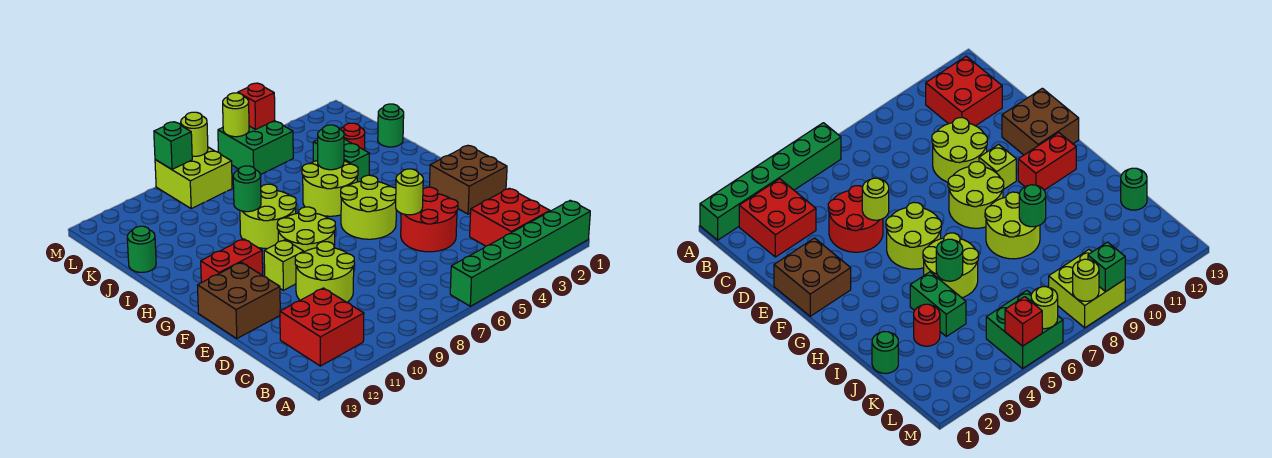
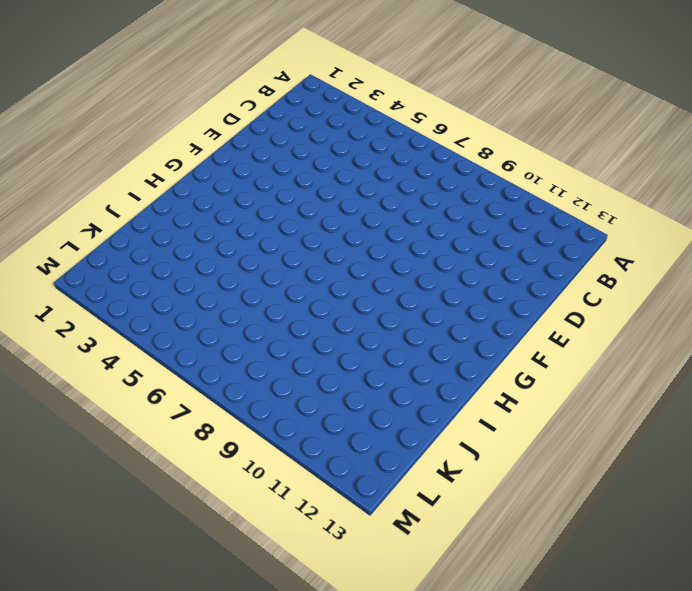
none -> green brick A1:A6 level 1
none -> red brick B2:C3 level 1
none -> red brick B11:C12 level 1

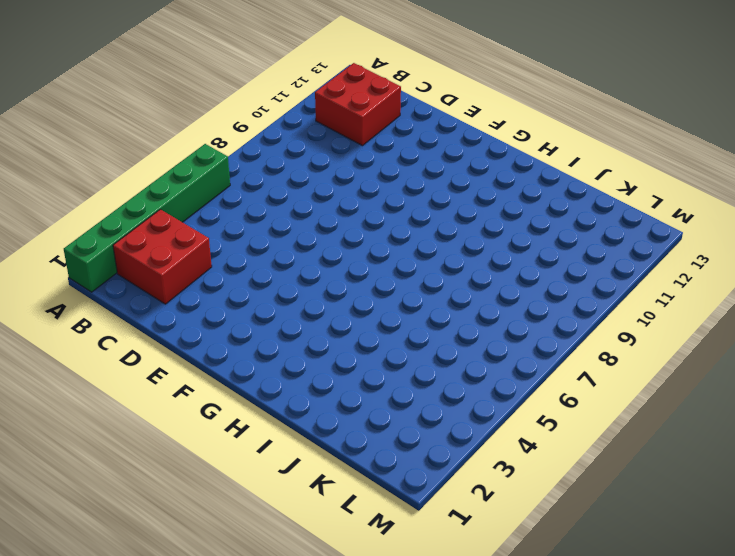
none -> red round brick D4:E5 level 1
none -> lime round brick D9:E10 level 1
none -> brown brick E1:F2 level 1

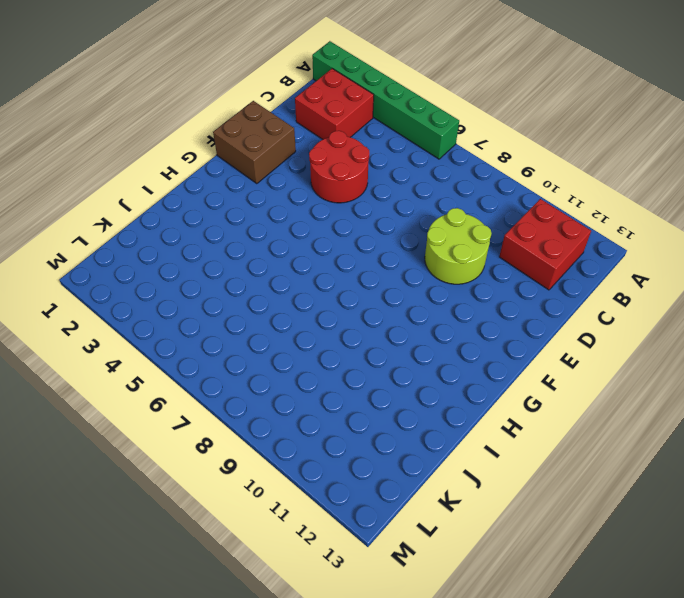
none -> brown brick E12:F13 level 1
none -> lime round brick F5:G6 level 1
none -> lime round brick F8:G9 level 1

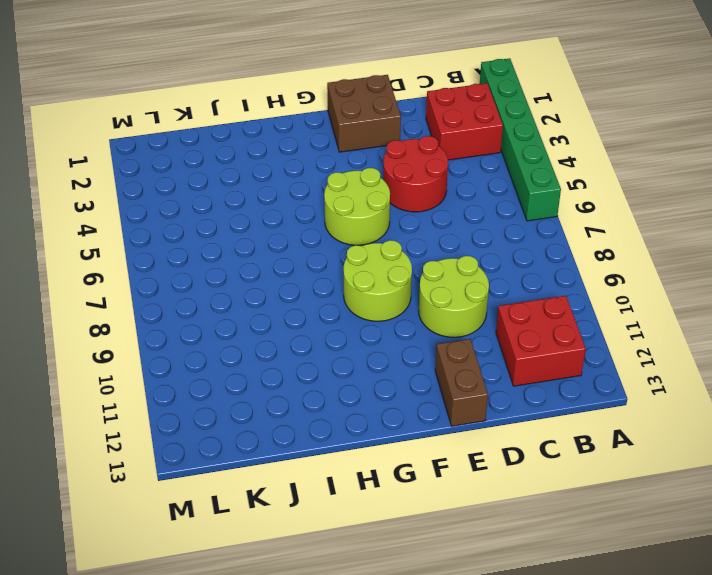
brown brick E12:E13 level 1 -> brown brick E12:F13 level 1
none -> lime brick F10 level 1
none -> red brick G11:G12 level 1
none -> lime round brick H5:I6 level 1

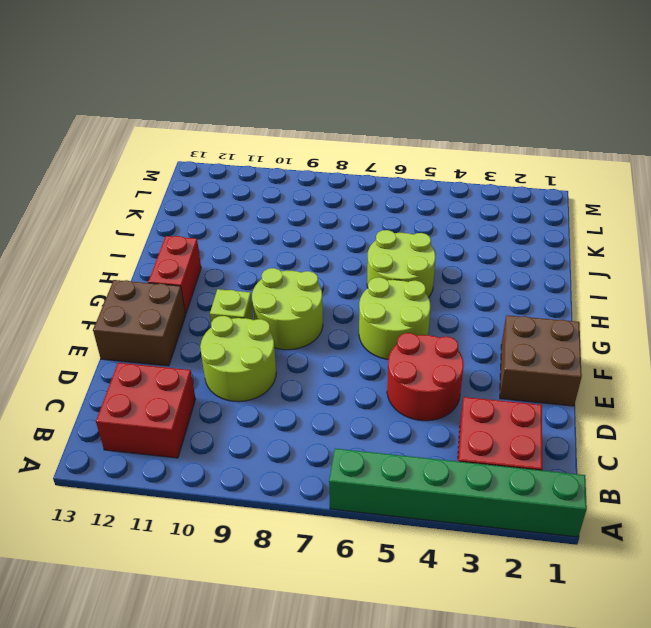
red brick G12:H12 level 1 -> red brick G11:G12 level 1
none -> lime round brick H8:I9 level 1
none -> green brick I4:J4 level 1
none -> green round brick J1 level 1

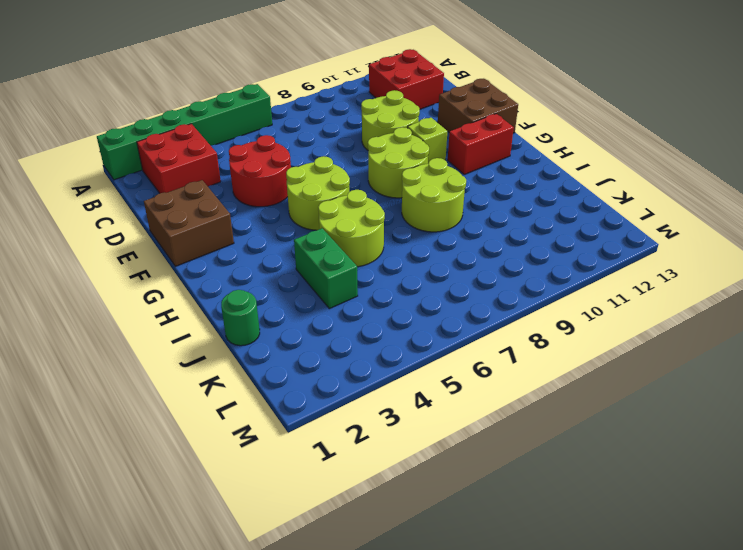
none -> red round brick J3 level 1
none -> green round brick J13 level 1
none -> green brick L5:M6 level 1

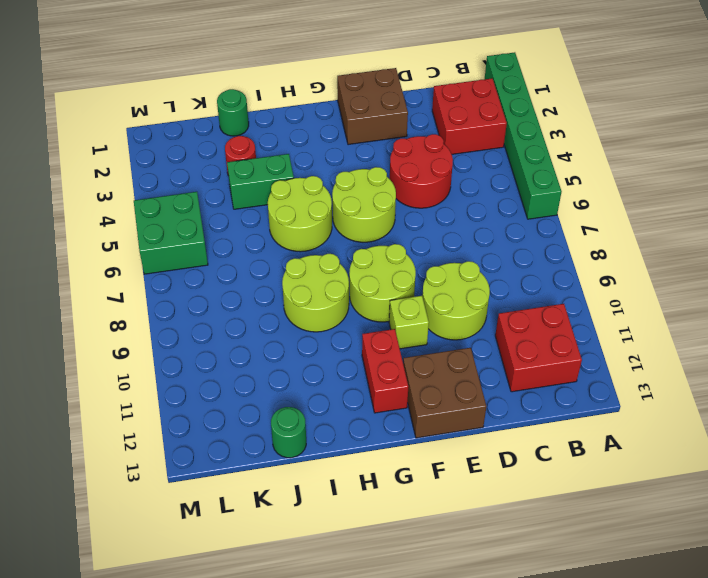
none -> lime brick L8:M9 level 1
none -> lime round brick E5 level 2
none -> green round brick I5 level 2

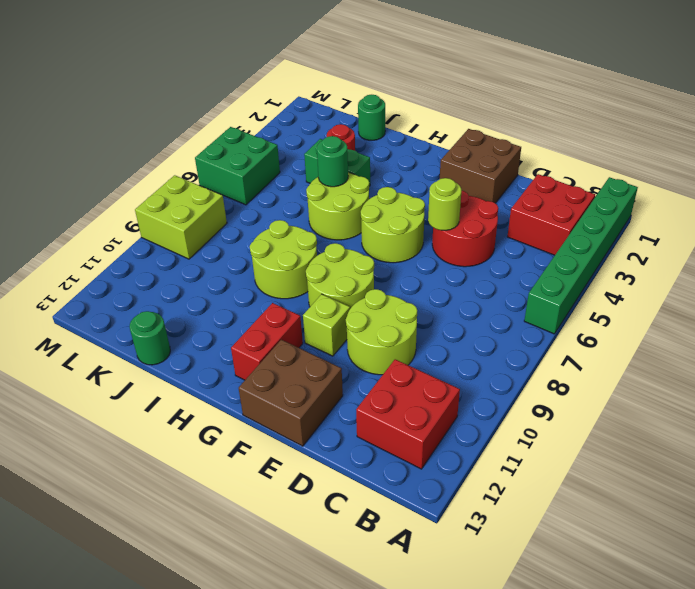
none -> green round brick I9 level 2
none -> red brick M5 level 2
none -> lime round brick M6 level 2

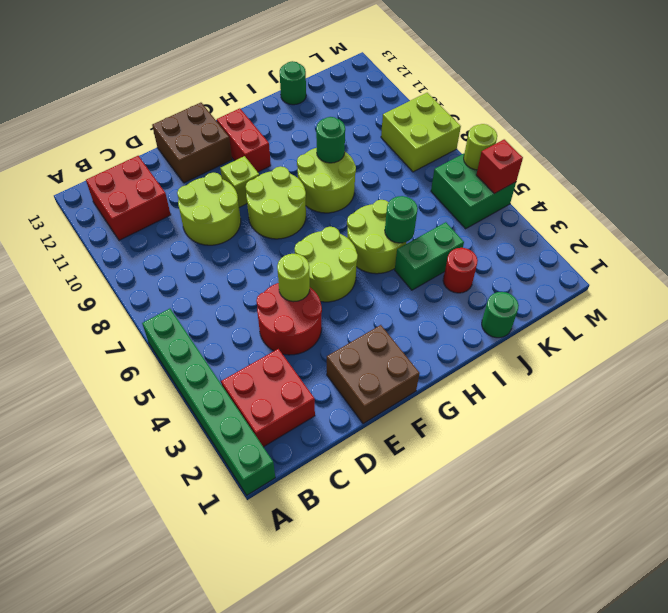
none -> lime round brick M8 level 2
none -> green brick M9 level 2

